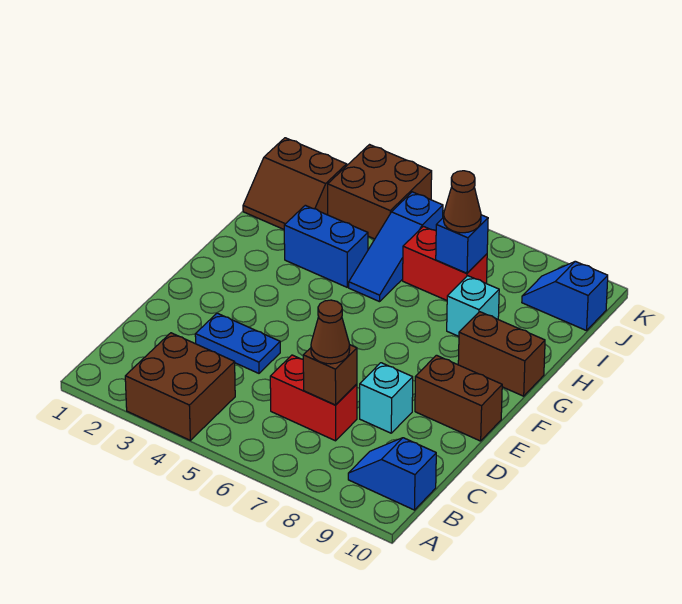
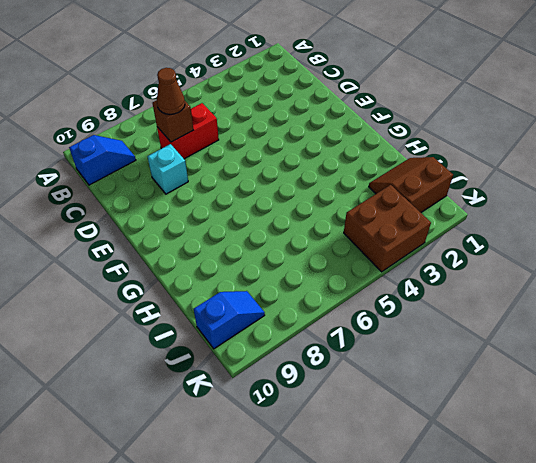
none -> brown brick A3:B4 level 1
none -> blue plate D3:D4 level 1
none -> brown brick E9:E10 level 1

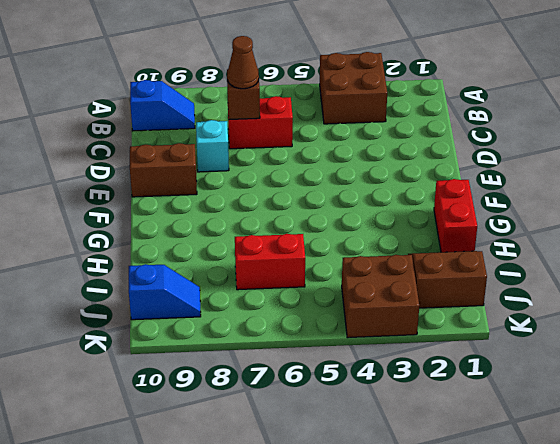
red brick G1:H1 level 1 -> none
none -> blue plate D3:D4 level 1
none -> brown brick G9:G10 level 1
none -> blue brick H3:H4 level 1

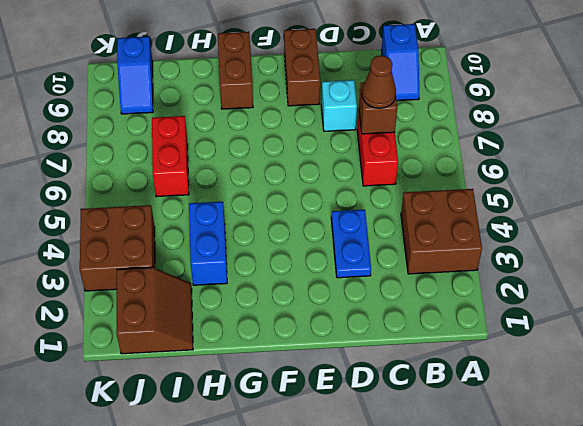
none -> blue slope H5:J5 level 1 top J
none -> cyan brick H8 level 1
none -> blue brick I7 level 2

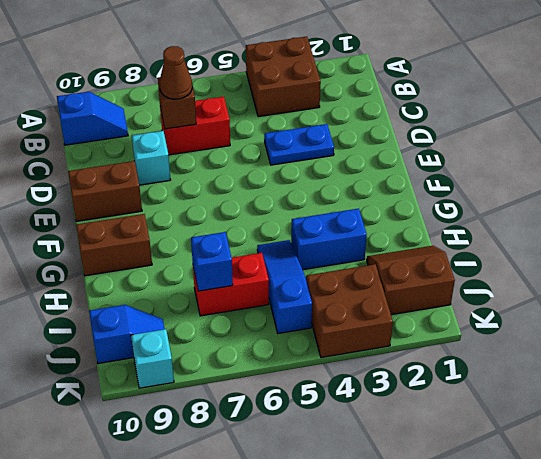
cyan brick K9 level 1 -> cyan brick H8 level 1
none -> brown cone I7 level 3

